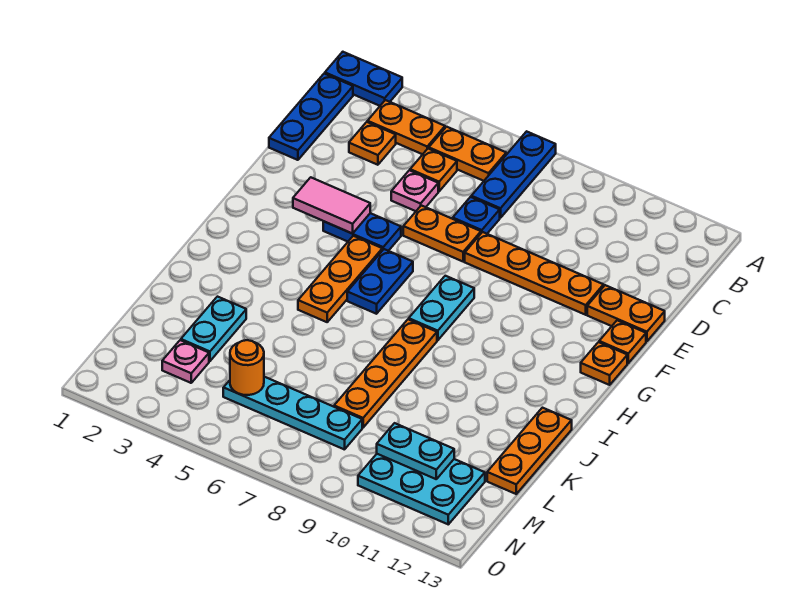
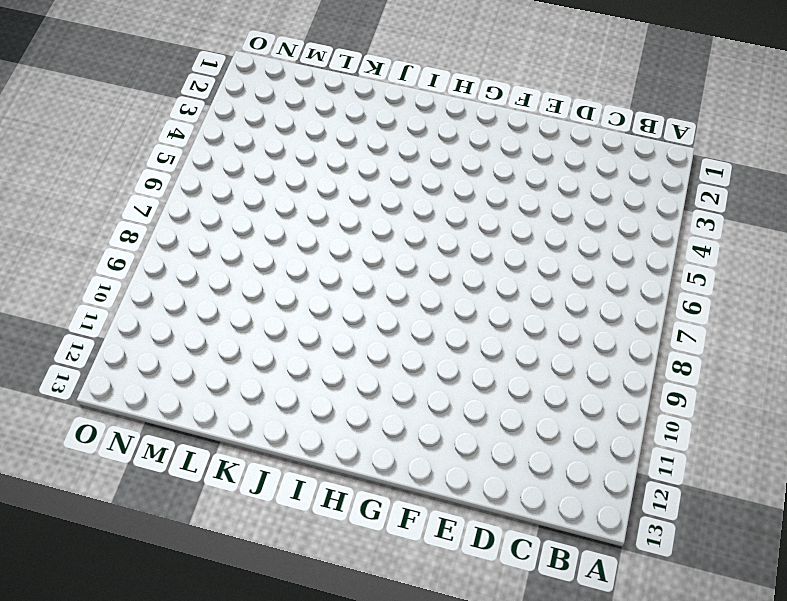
none -> blue plate A1:A2 level 1
none -> blue plate A7:C7 level 1
none -> blue plate B1:D1 level 1

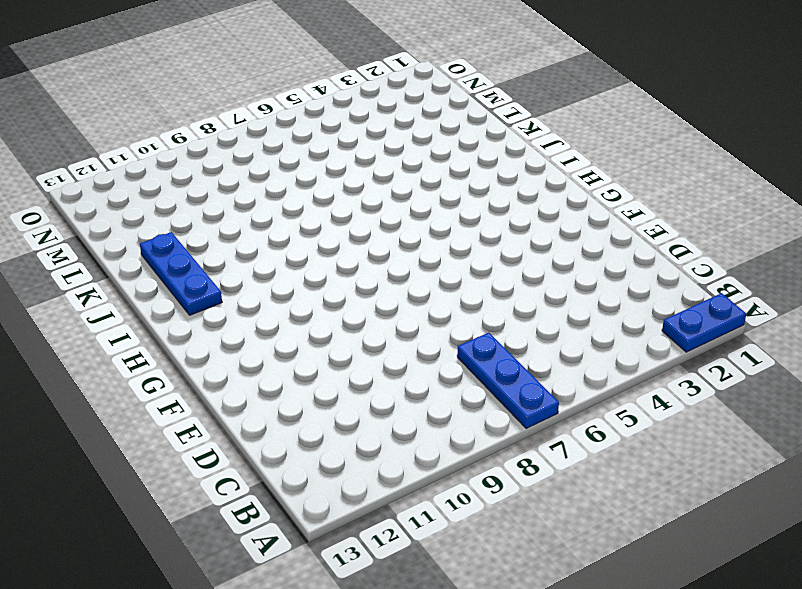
blue plate I12:K12 level 1 -> blue plate B1:D1 level 1
none -> orange plate B3:B4 level 1
none -> orange plate B5:B6 level 1
none -> orange plate C3 level 1

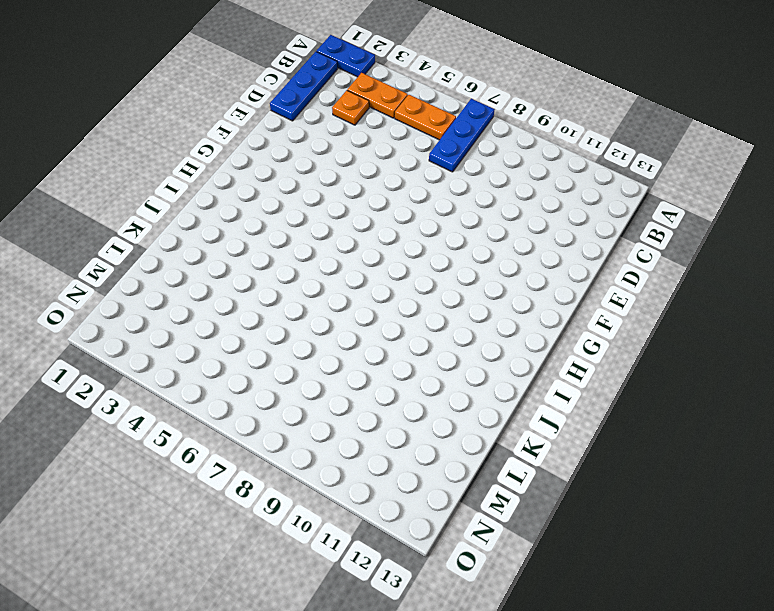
none -> orange plate C5 level 1
none -> pink plate D5 level 1
none -> blue plate D7 level 1

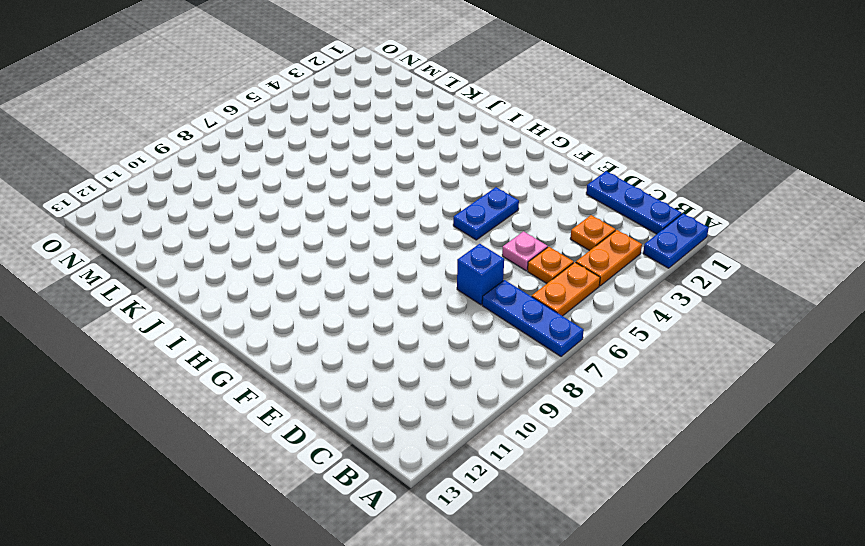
blue brick D7 level 1 -> blue plate D7 level 1
none -> orange plate E6:E7 level 1
none -> orange plate E8:E11 level 1
none -> orange plate E12:E13 level 1

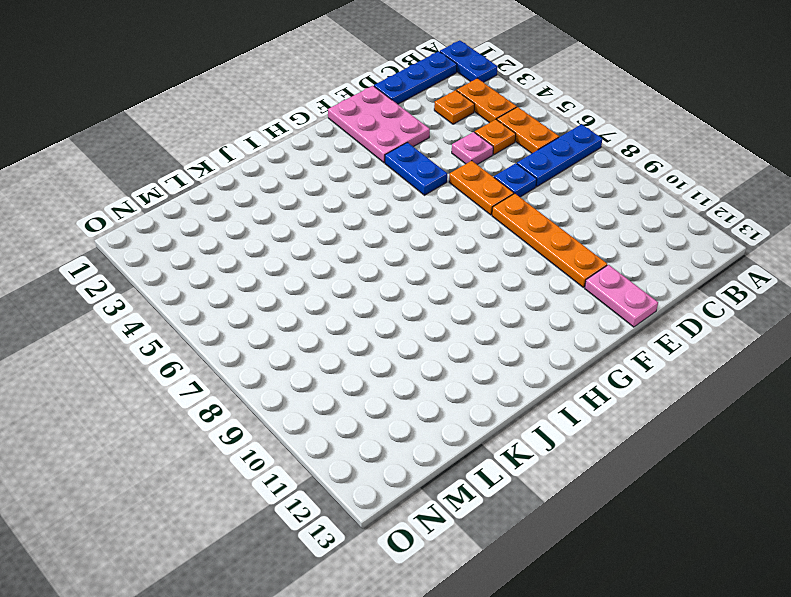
pink plate E1:F3 level 1 -> none
pink plate E12:E13 level 1 -> orange plate E12:E13 level 1
none -> orange plate F13 level 1
none -> orange plate G5:I5 level 1
none -> blue plate G6:H6 level 1

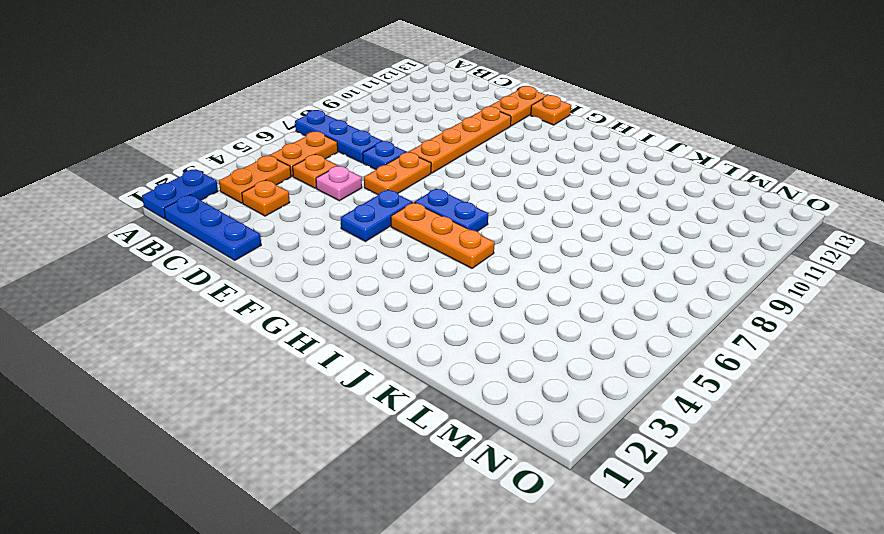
none -> cyan plate G8:H8 level 1
none -> orange plate G13 level 1
none -> orange plate I8:L8 level 1

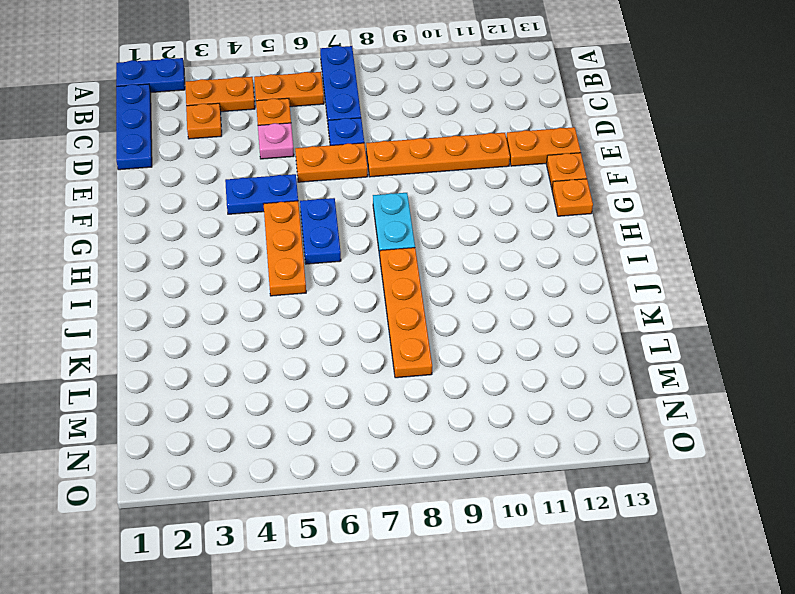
none -> orange plate J13:L13 level 1
none -> cyan plate K3:L3 level 1
none -> pink plate M3 level 1

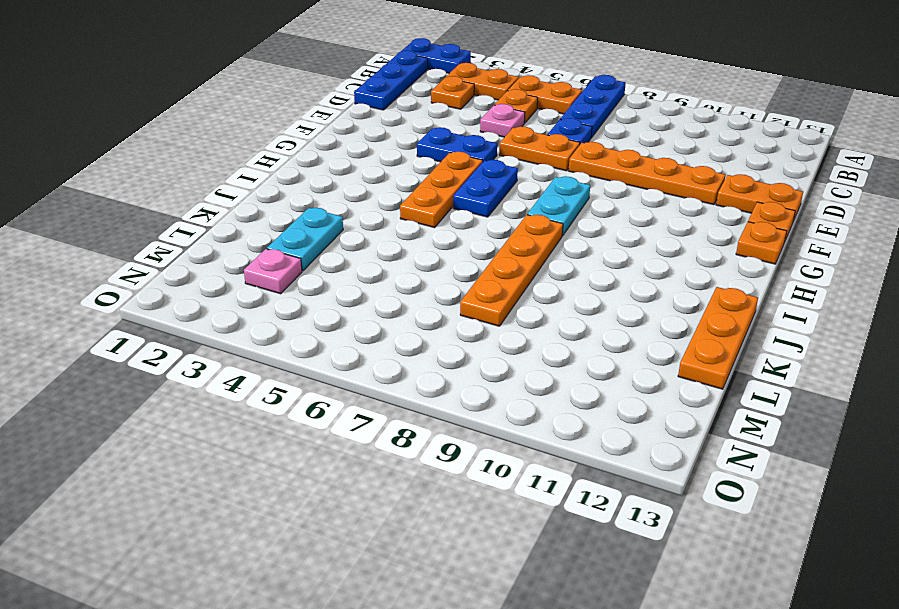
none -> cyan plate M5:M8 level 1
none -> cyan plate M10:N12 level 1
none -> pink tile F3:F4 level 2

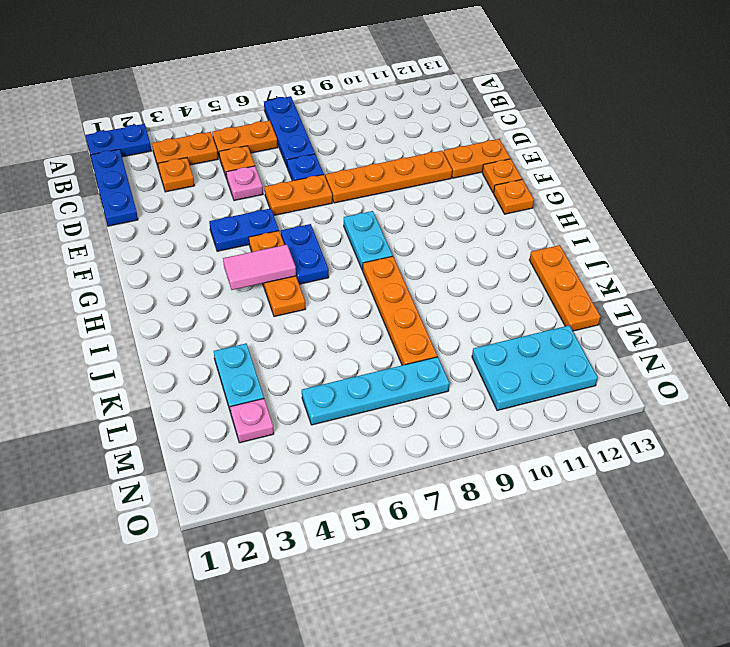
pink tile H4:H5 level 2 -> pink tile F3:F4 level 2
none -> orange round brick M5 level 2
none -> cyan plate M10:M11 level 2

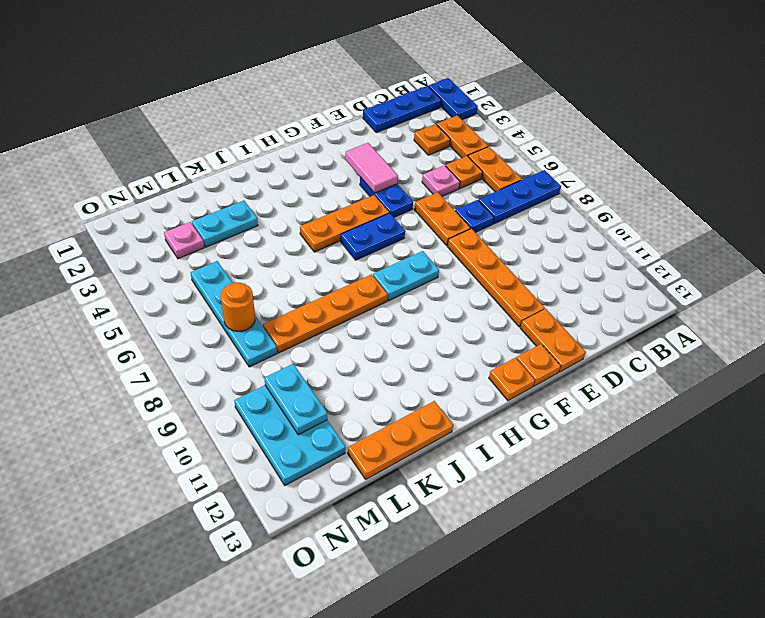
orange round brick M7 level 2 -> orange round brick M5 level 2

